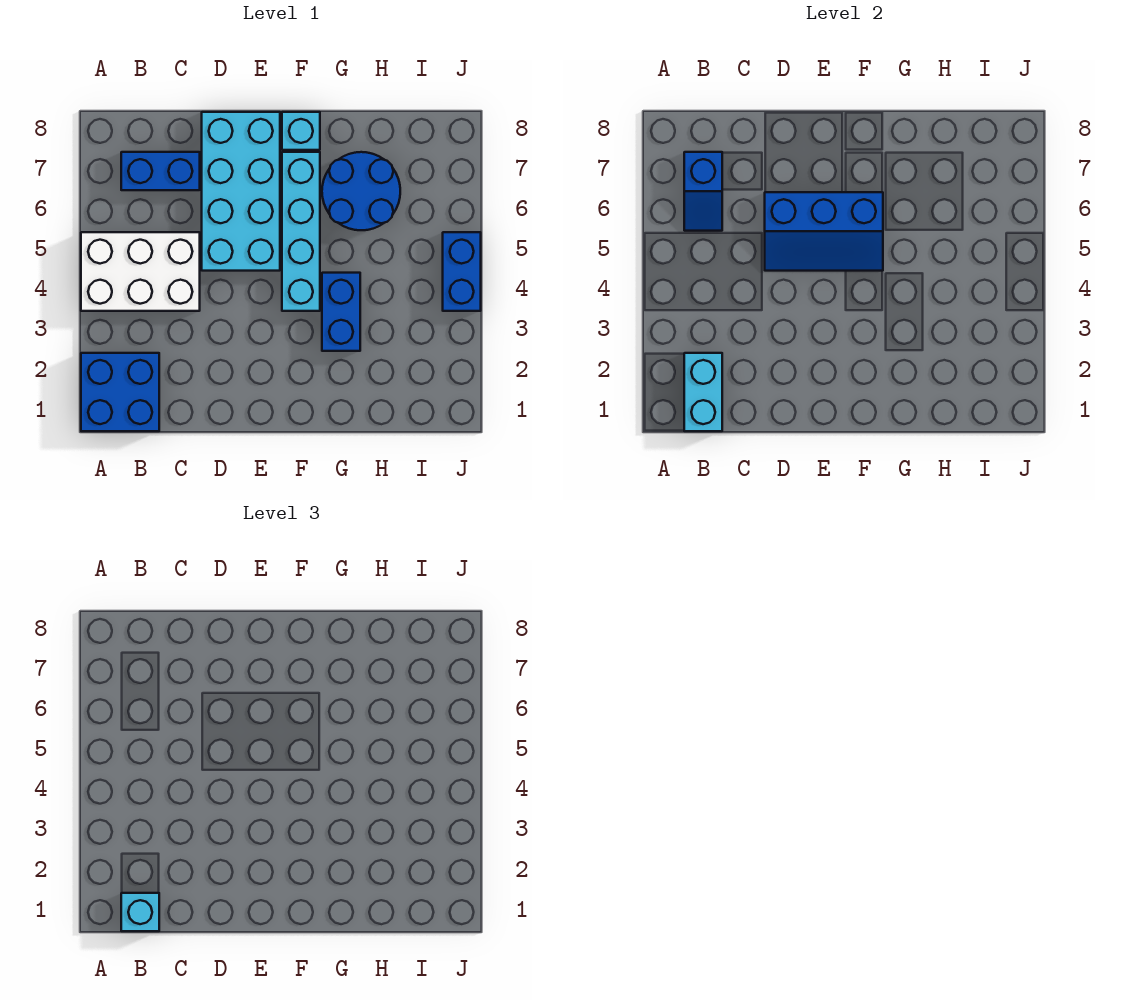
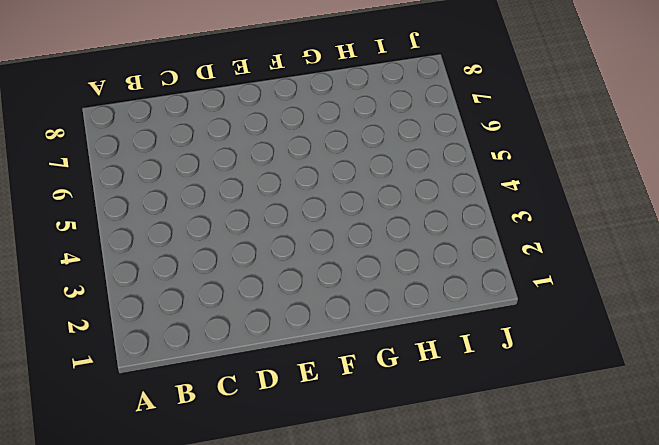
none -> blue brick A1:B2 level 1
none -> white brick A4:C5 level 1
none -> blue brick B7:C7 level 1

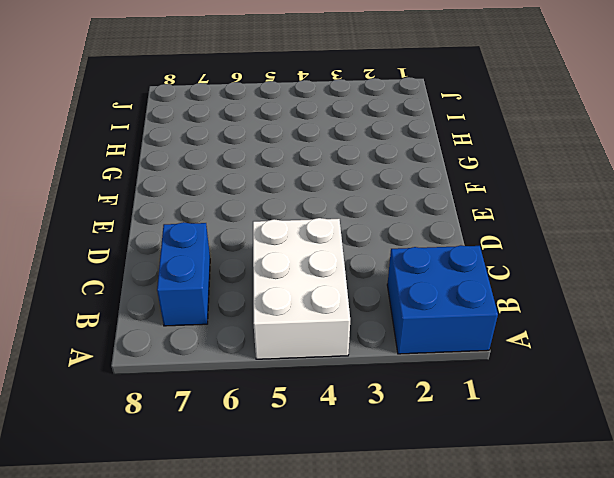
none -> cyan brick D5:E8 level 1
none -> cyan brick F4:F7 level 1
none -> cyan brick F8 level 1

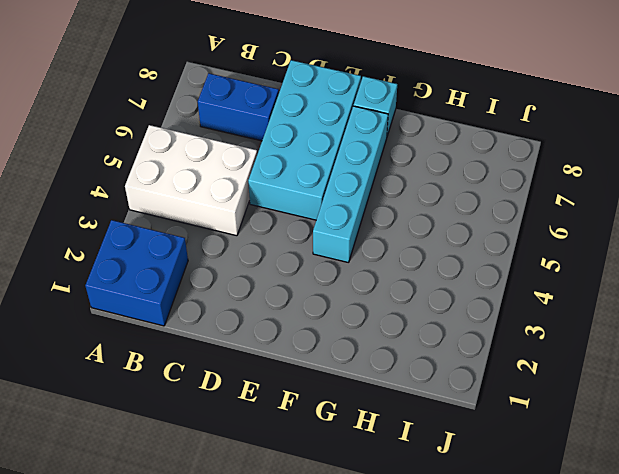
none -> blue brick G3:G4 level 1
none -> blue round brick G6:H7 level 1
none -> blue brick J4:J5 level 1

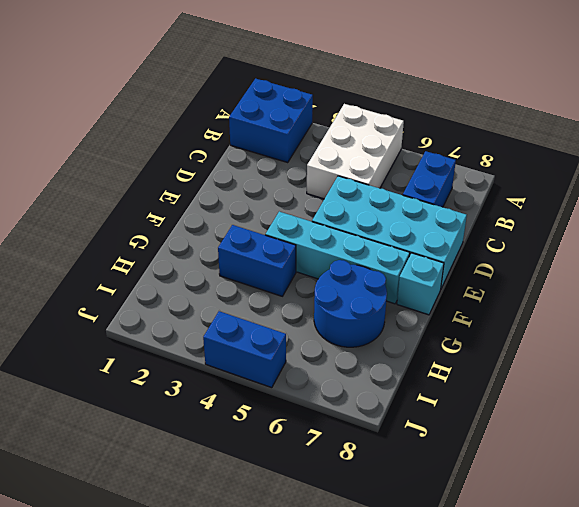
none -> cyan brick B1:B2 level 2
none -> blue slope B6:B7 level 2 top 7
none -> blue slope D5:F6 level 2 top 6

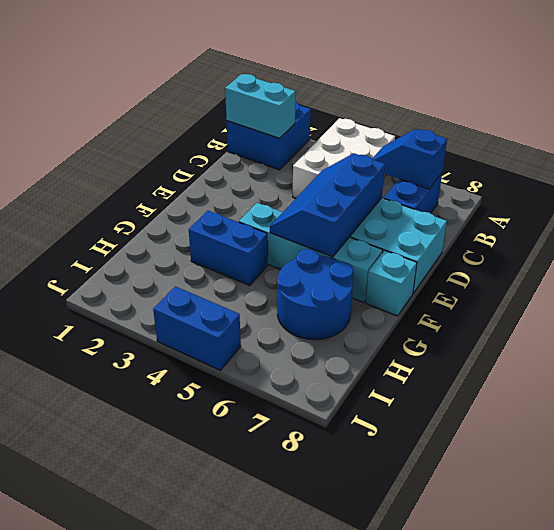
none -> cyan brick B1 level 3

